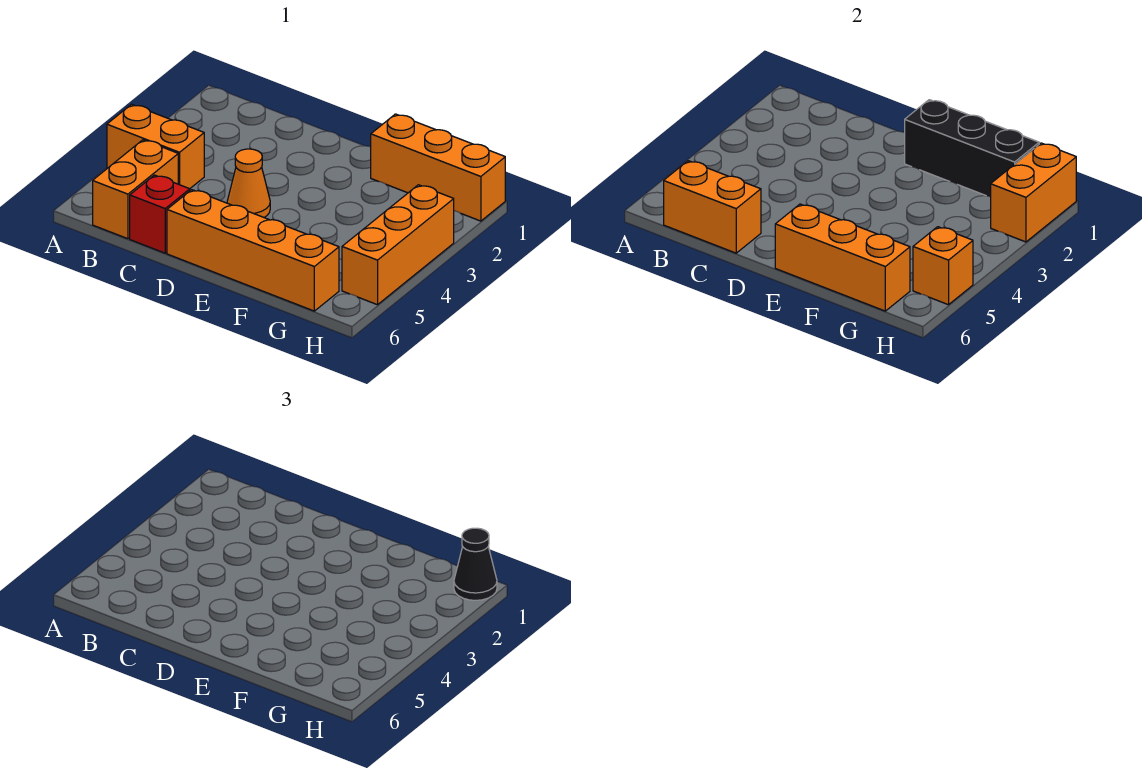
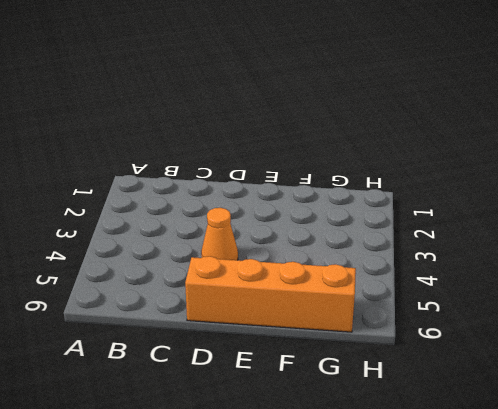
none -> orange brick A4:B4 level 1
none -> orange brick B5:B6 level 1
none -> red brick C6 level 1

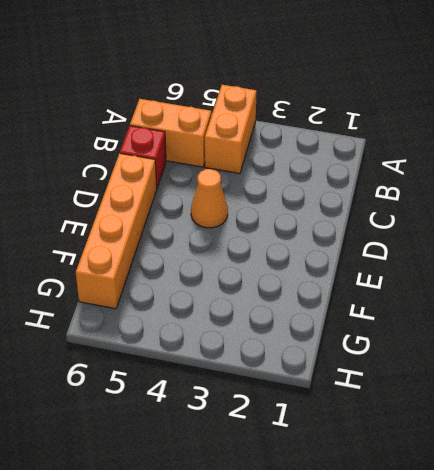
none -> orange brick F1:H1 level 1
none -> orange brick H3:H5 level 1
none -> orange brick B6:C6 level 2

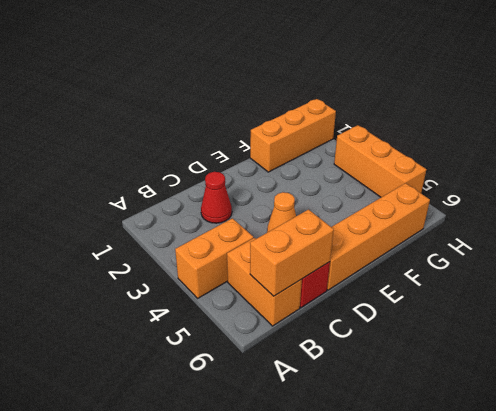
red cone C2 level 1 -> none
none -> black brick E1:G1 level 2
none -> orange brick E6:G6 level 2
none -> orange brick H1:H2 level 2

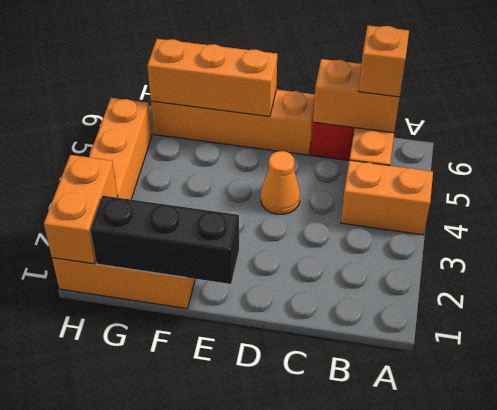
orange brick B6 level 3 -> orange brick H5 level 2
none -> black cone H1 level 3

